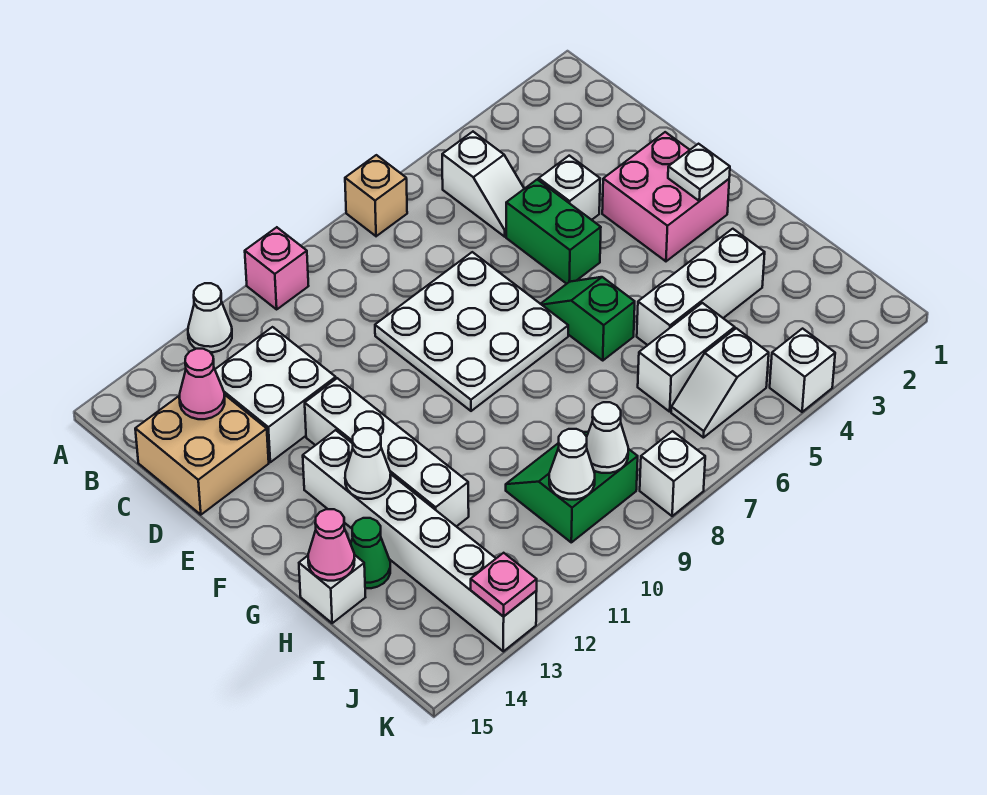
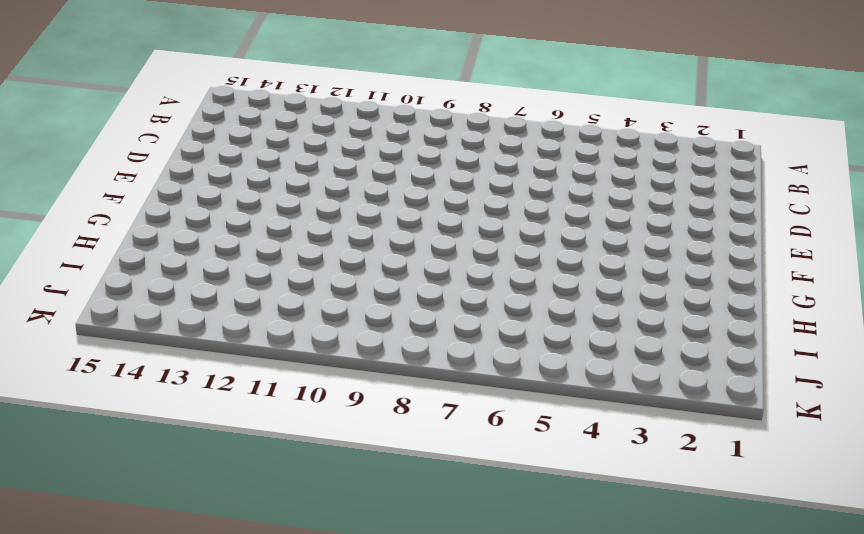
none -> tan brick A7 level 1
none -> pink brick A10 level 1
none -> white cone A12 level 1

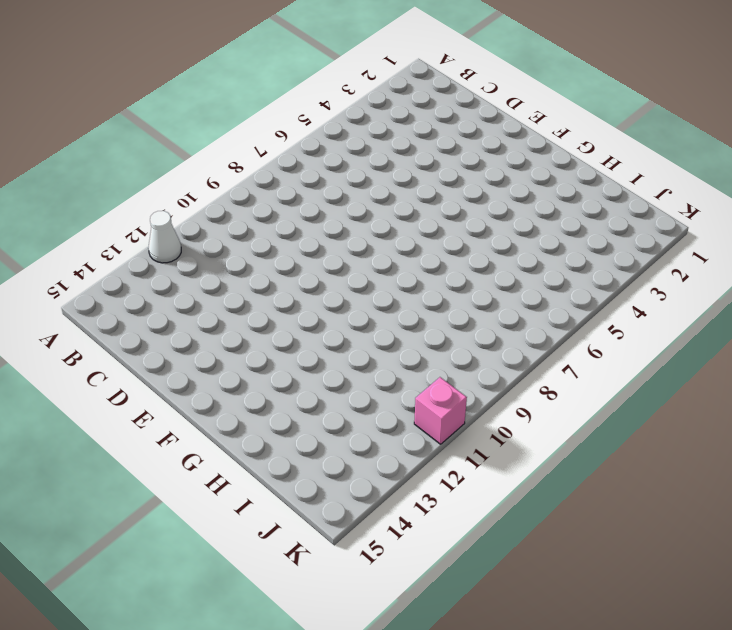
pink brick K11 level 1 -> pink brick A10 level 1
none -> tan brick A7 level 1
none -> white slope B5:C5 level 1 top B
none -> white brick C12:D13 level 1

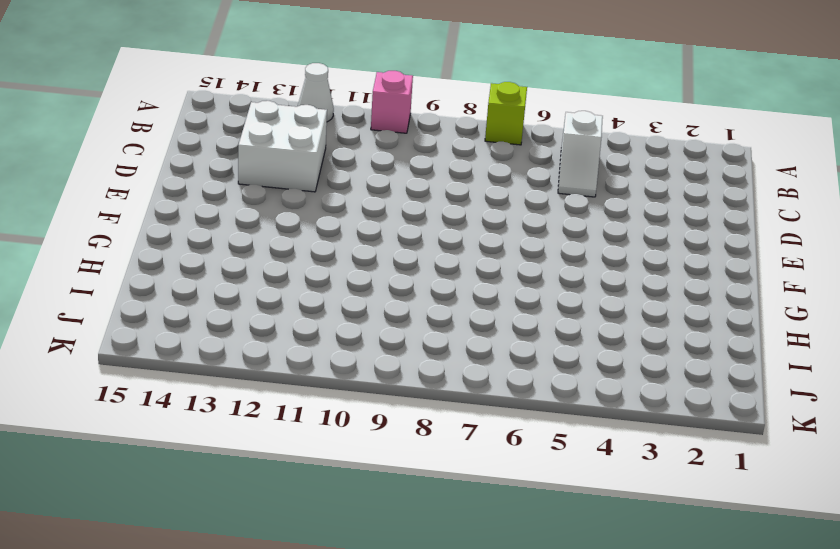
lime brick A7 level 1 -> tan brick A7 level 1
none -> tan brick C14:D15 level 1
none -> white brick D4 level 1
none -> green brick D5:E5 level 1

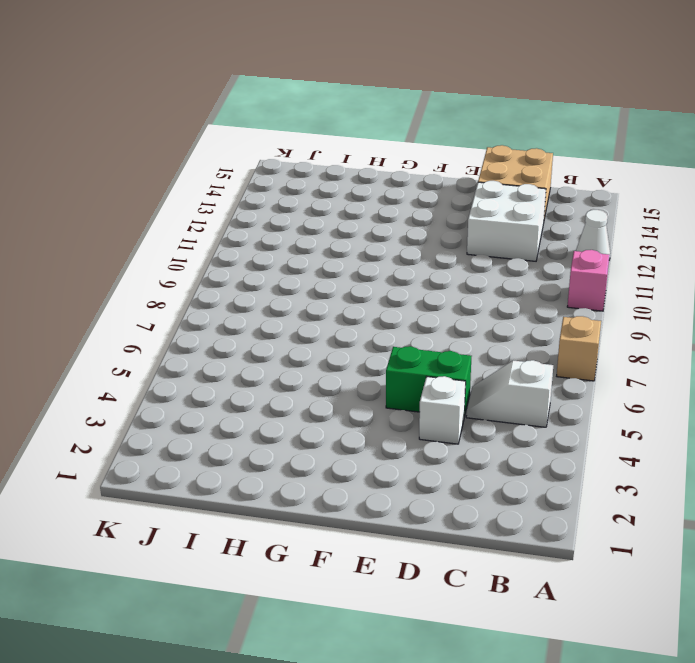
none -> white plate D7:F9 level 1
none -> pink brick E2:F3 level 1
none -> white brick E12:H12 level 1

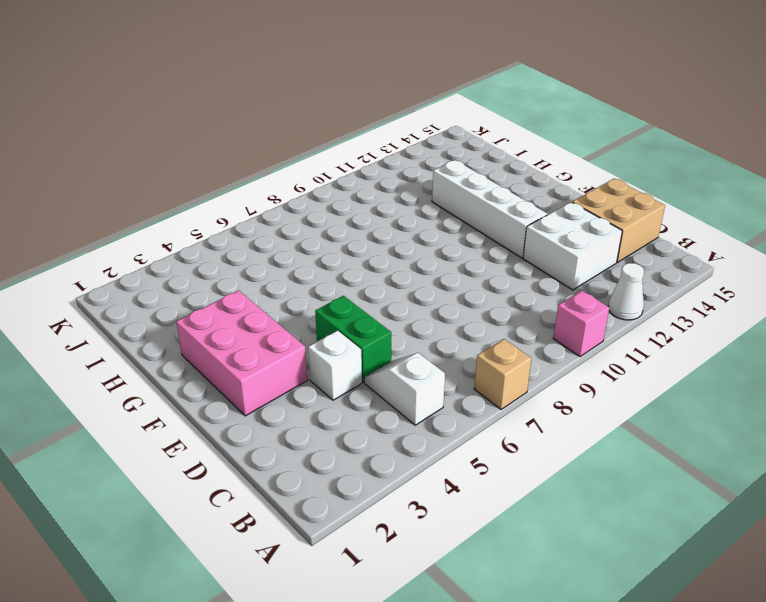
pink brick E2:G3 level 1 -> pink brick E2:F3 level 1
none -> white plate D7:F9 level 1
none -> green slope F6:G6 level 1 top G
none -> white brick F13:K13 level 1

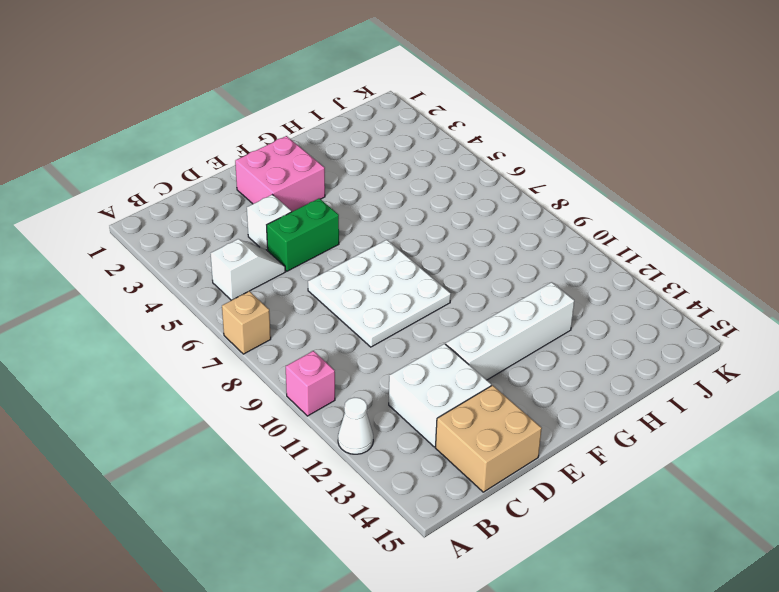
none -> green slope F6:G6 level 1 top G
none -> white brick F13:K13 level 1
none -> white brick H3:H5 level 1

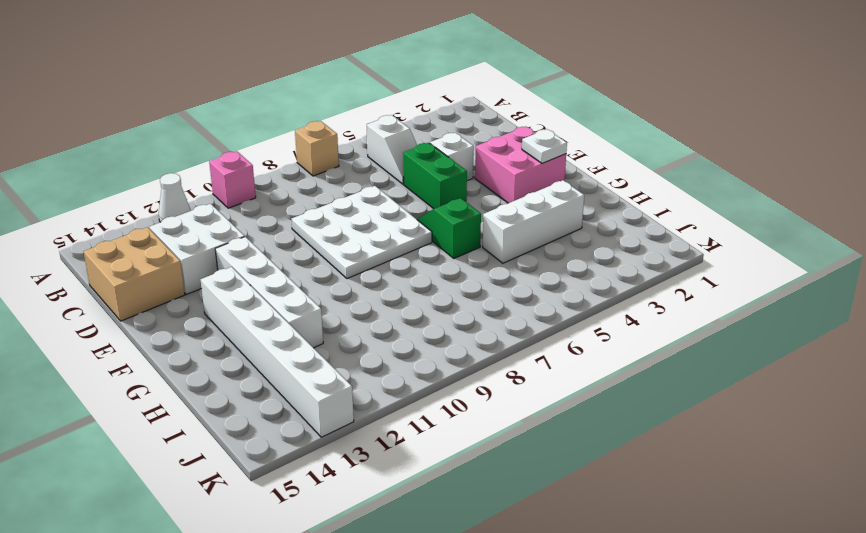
none -> green cone H14 level 1
none -> white brick H15 level 1
none -> white brick I5:I6 level 1

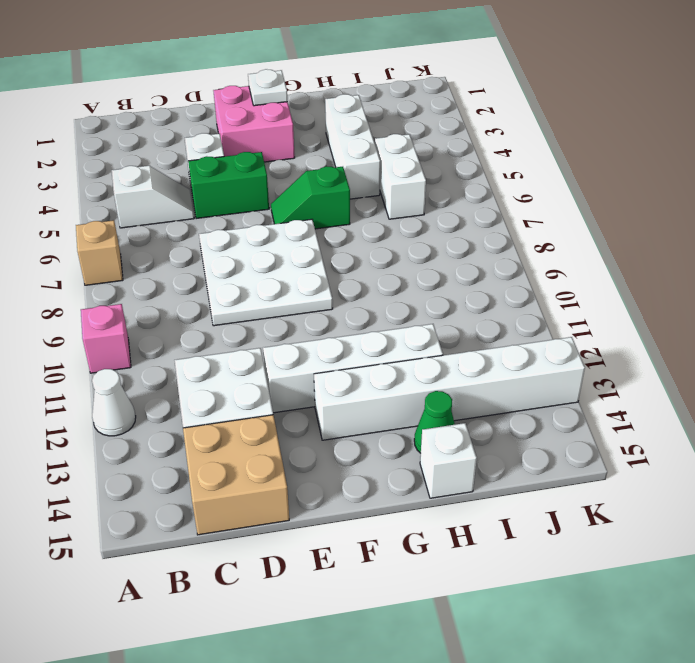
none -> green slope I9:J10 level 1 top J
none -> white slope J5:J6 level 1 top 5
none -> white brick K4 level 1

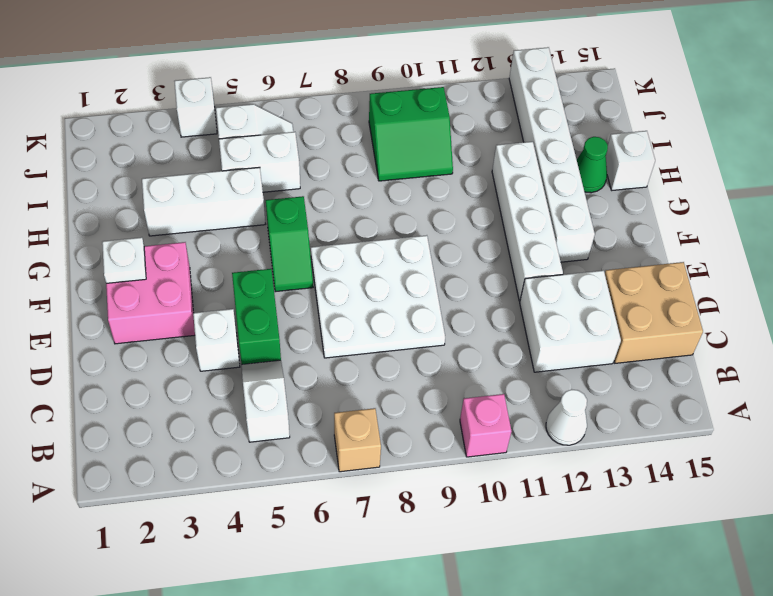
none -> white brick K8 level 1
none -> pink cone C14 level 2
none -> white cone G13 level 2

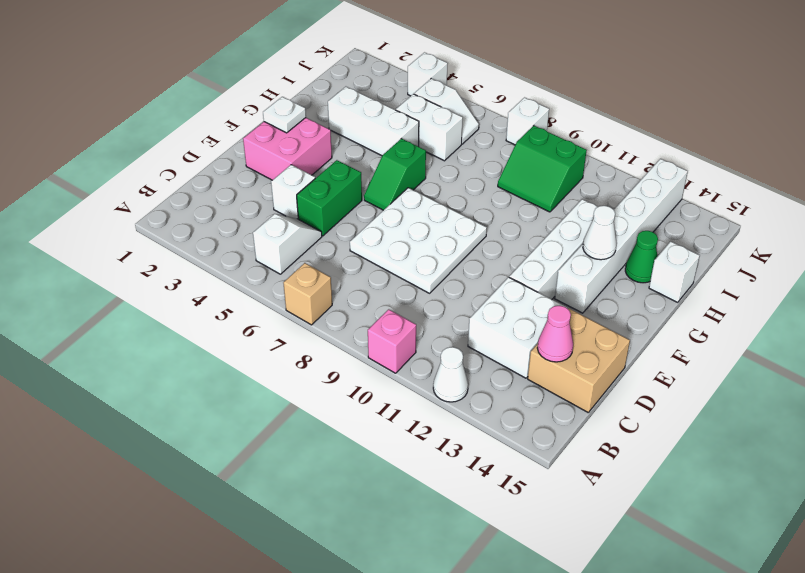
none -> pink cone H15 level 2
none -> white cone J9 level 2
none -> white cone J10 level 2

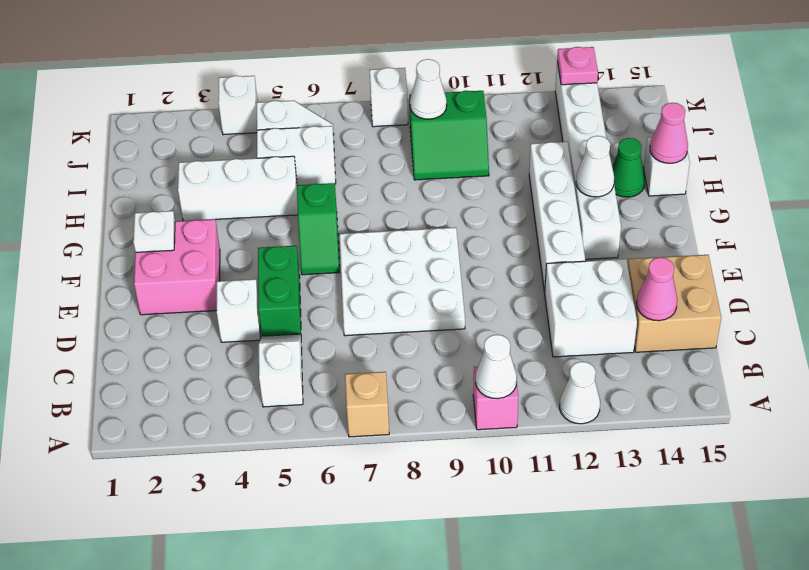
white cone A10 level 2 -> white cone J10 level 2

